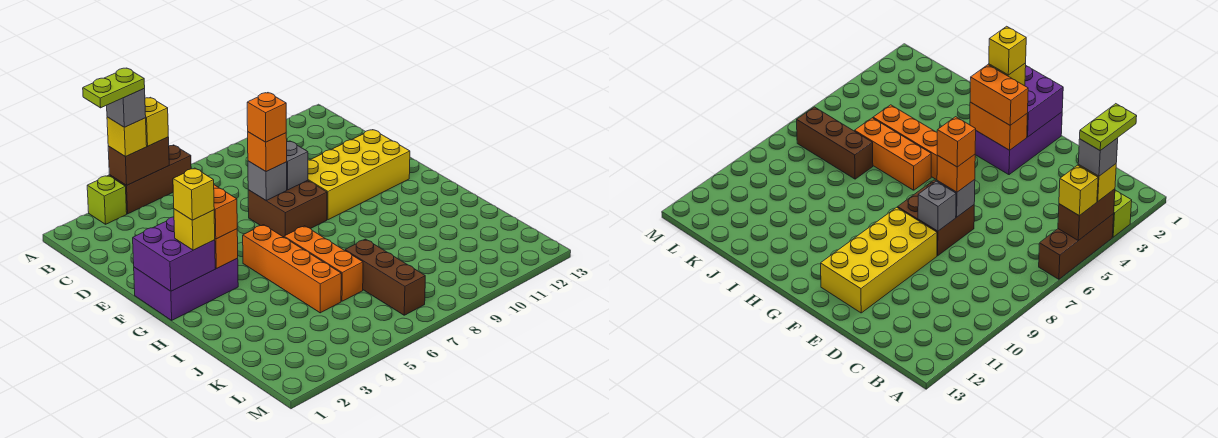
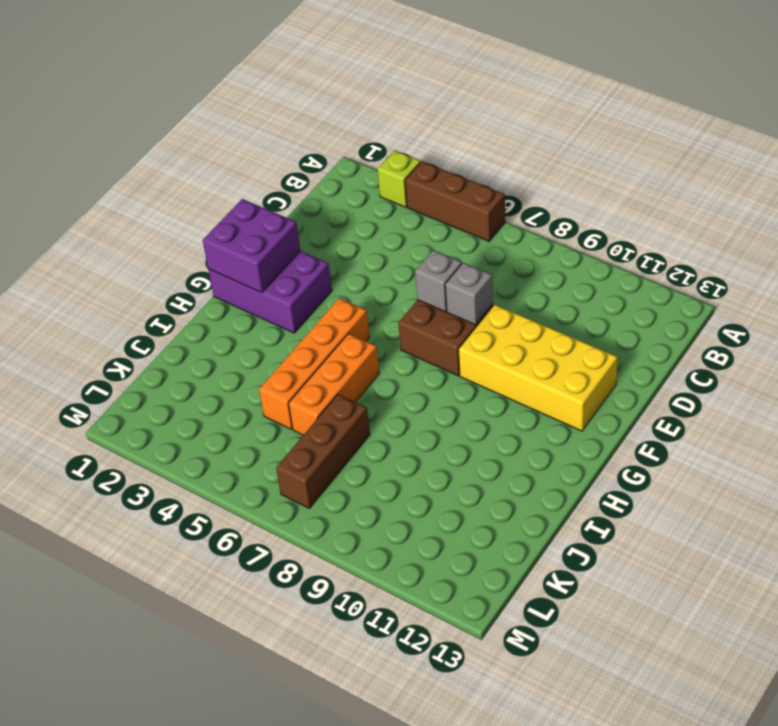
none -> brown brick A4:A5 level 2
none -> orange brick F3:G3 level 2
none -> yellow brick A4 level 3

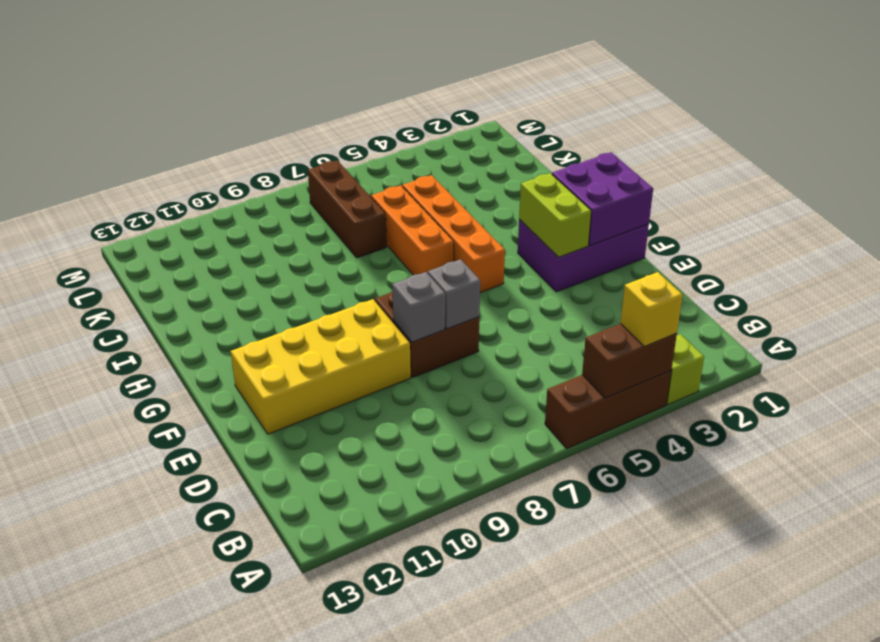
lime brick F3:G3 level 2 -> orange brick F3:G3 level 2
none -> yellow brick A5 level 3
none -> orange brick E7 level 3
none -> orange brick F3:G3 level 3

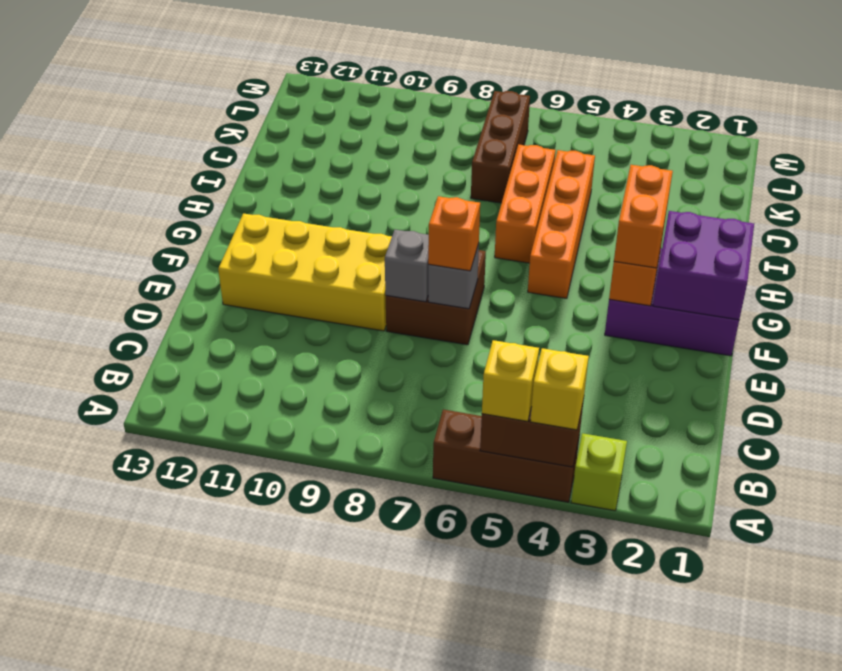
none -> yellow brick G2 level 3
none -> grey brick A4 level 4
none -> orange brick E7 level 4

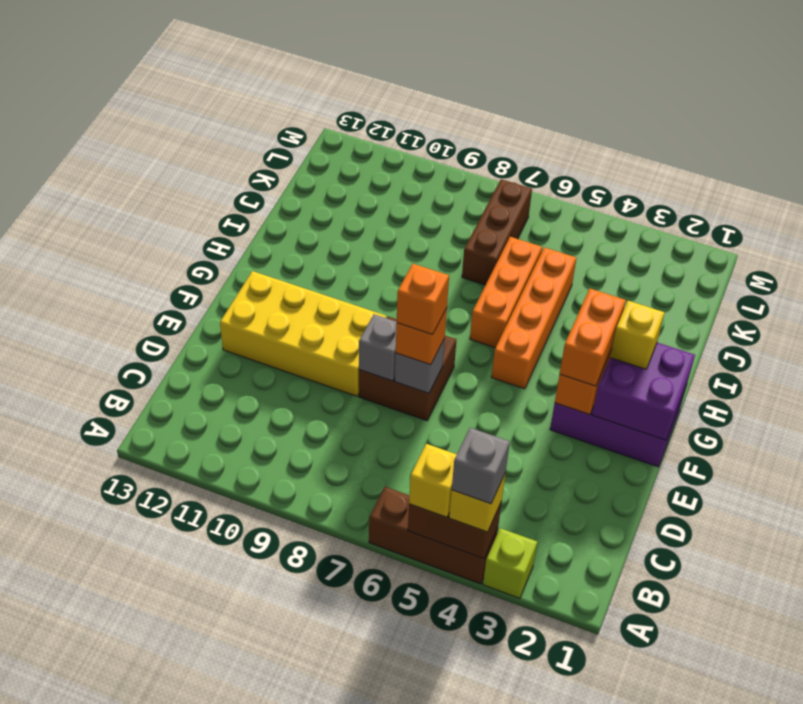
none -> yellow brick G2 level 4
none -> lime plate A3:A4 level 5

